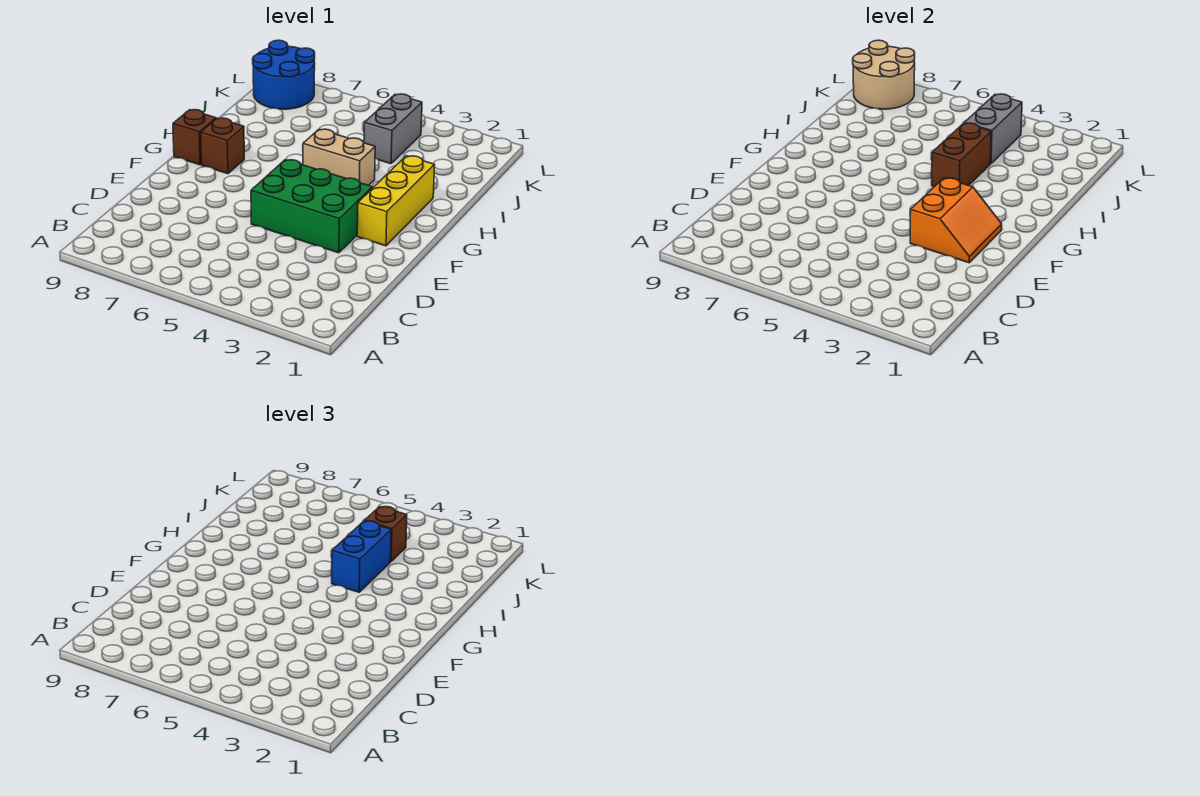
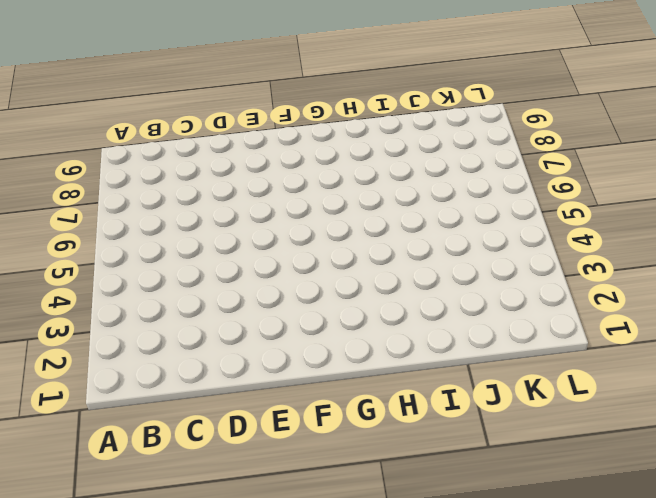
none -> green brick E3:F5 level 1
none -> yellow brick F2:H2 level 1
none -> brown brick G8 level 1

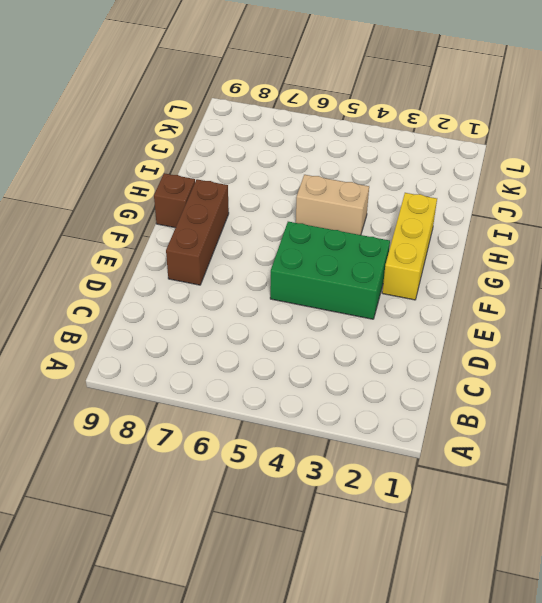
brown brick E8:G8 level 1 -> brown brick G8 level 1
none -> grey brick J4:K4 level 1
none -> blue round brick K8:L9 level 1
none -> orange slope E2:F3 level 2 top 3

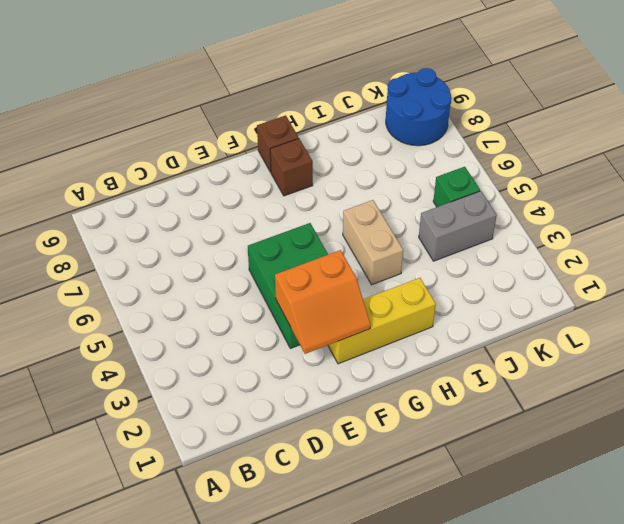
green brick K5 level 1 -> none
none -> brown brick H4:I4 level 2
none -> grey brick J4:K4 level 2
none -> tan round brick K8:L9 level 2

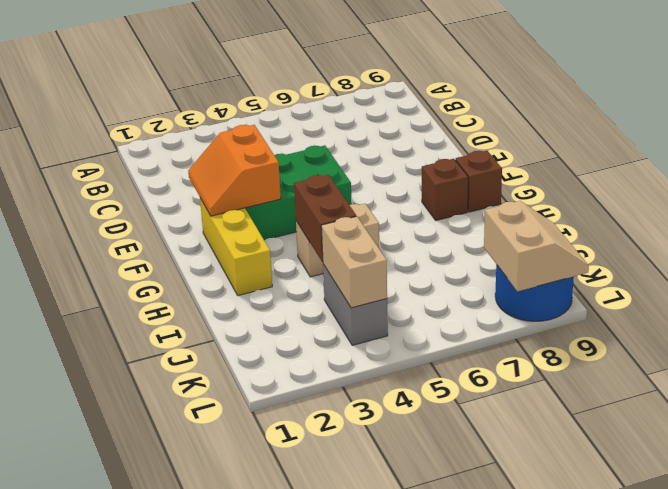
tan brick J4:K4 level 2 -> grey brick J4:K4 level 2
tan slope K8:L9 level 2 top 8 -> tan round brick K8:L9 level 2
none -> blue brick H4:I4 level 3
none -> brown brick J4 level 3

